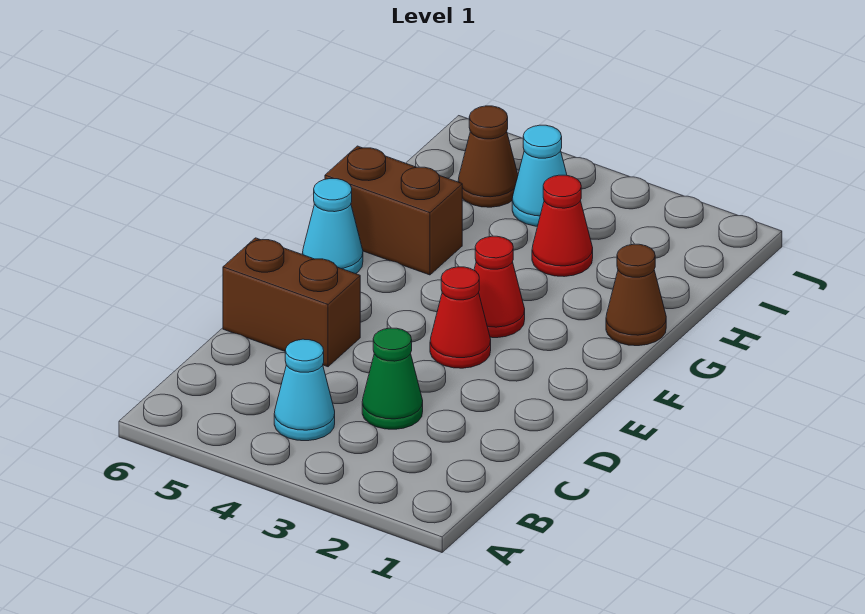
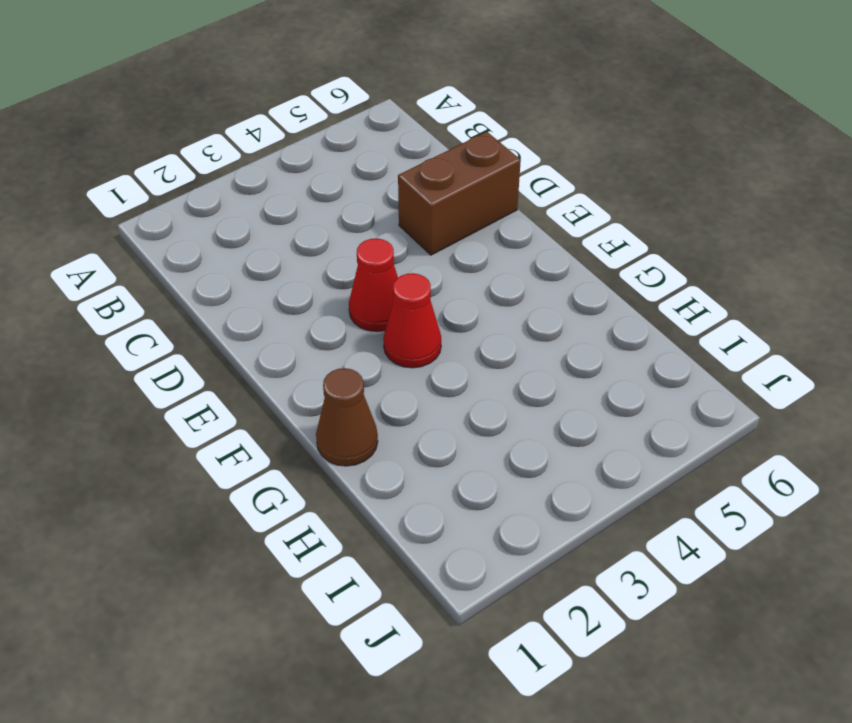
none -> cyan cone B4 level 1
none -> green cone C3 level 1

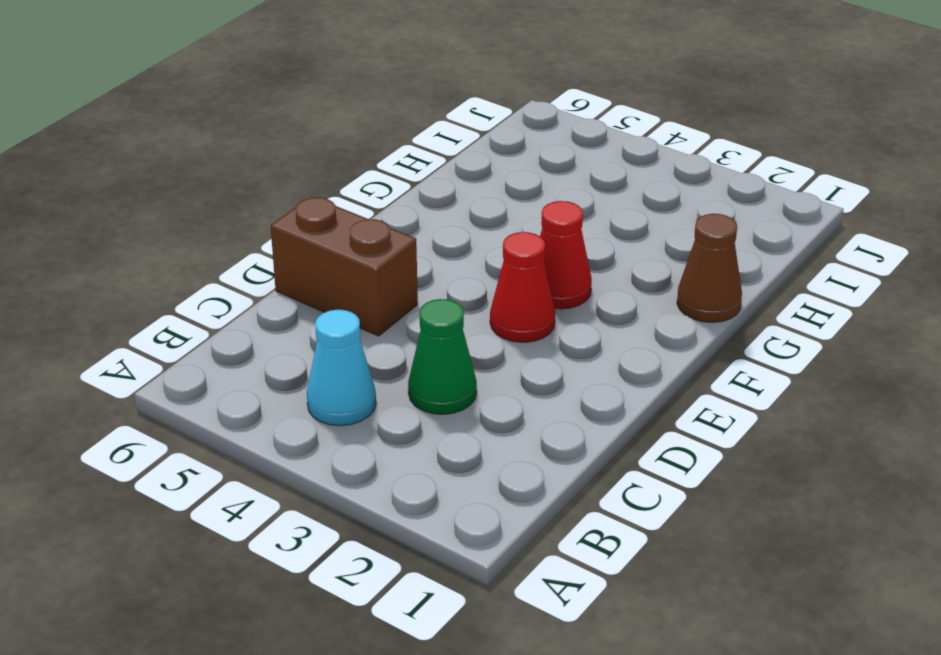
none -> cyan cone F6 level 1
none -> brown brick G5:G6 level 1

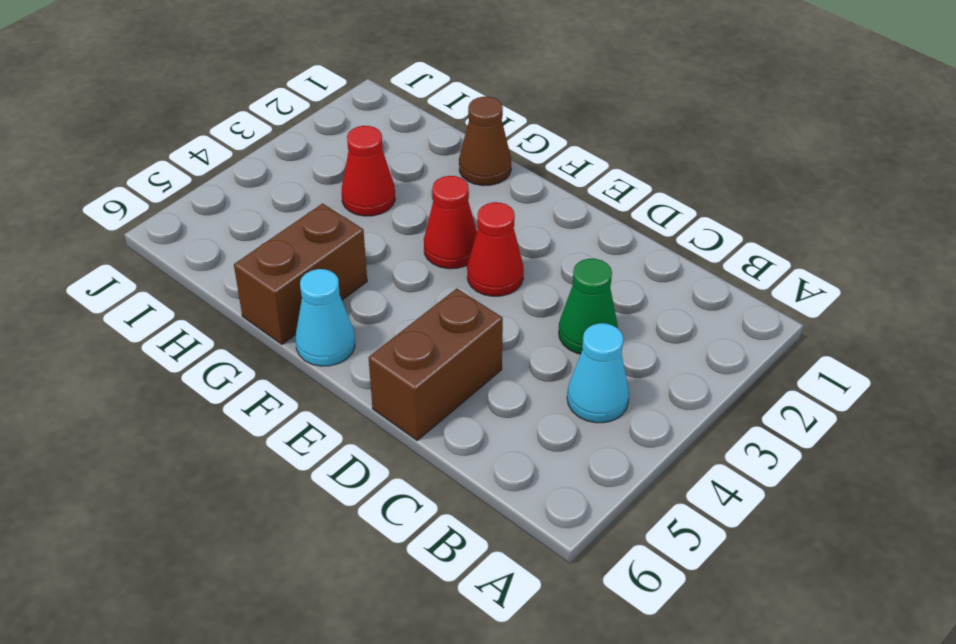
none -> cyan cone I4 level 1
none -> brown cone I5 level 1

